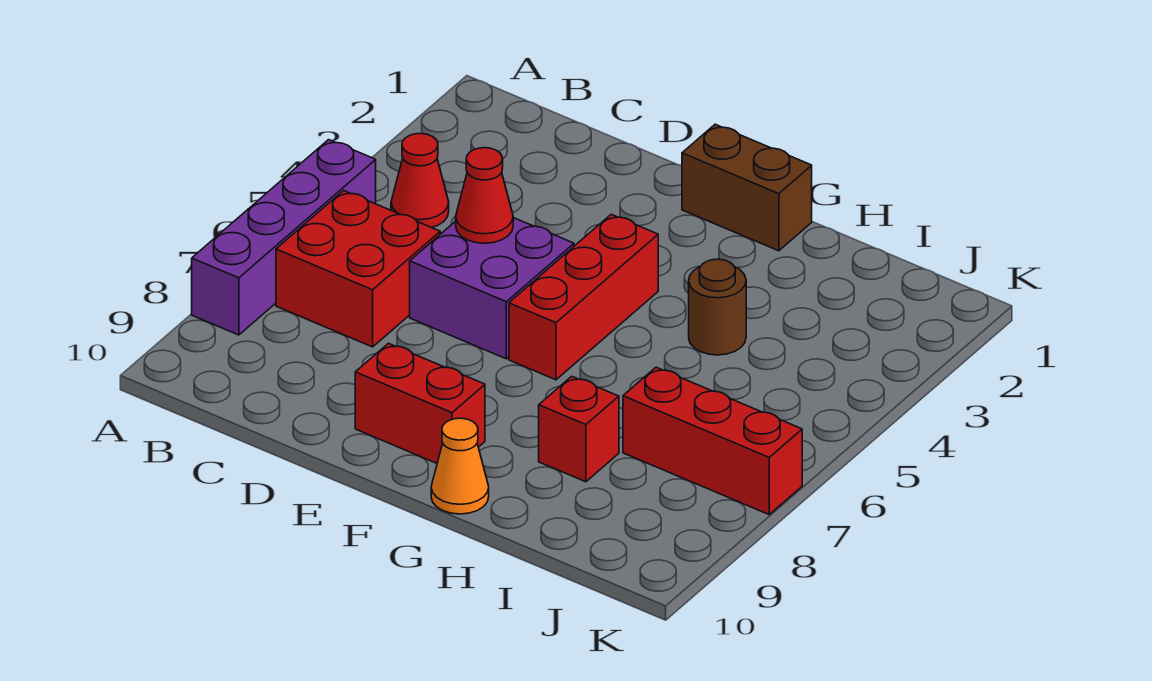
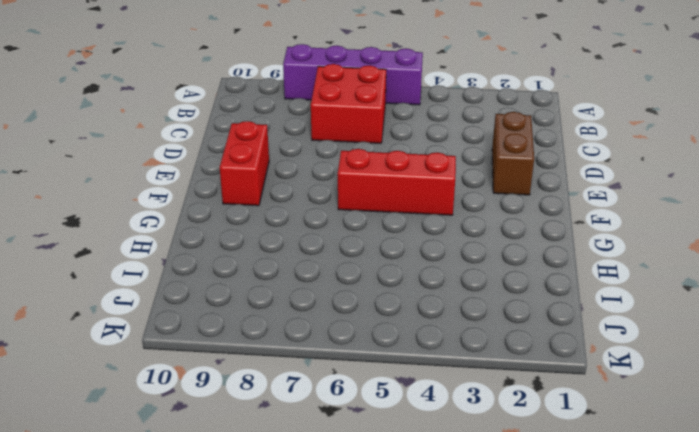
brown brick D2:E2 level 1 -> brown brick F1:G1 level 1
none -> red cone B4 level 1
none -> purple brick D5:E6 level 1
none -> orange cone G10 level 1

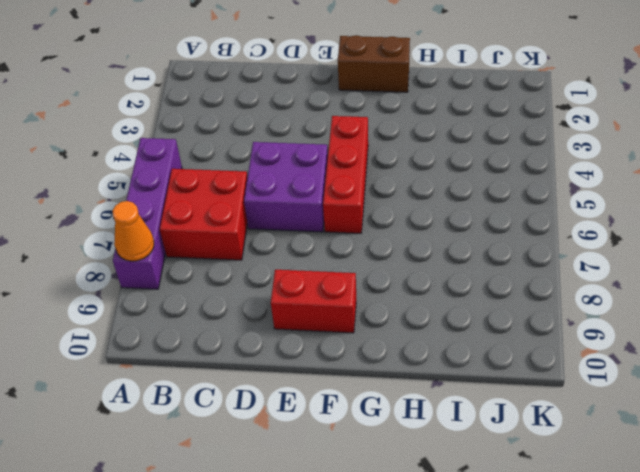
orange cone A8 level 2 -> orange cone G10 level 1
none -> red cone B4 level 1
none -> brown round brick H4 level 1
none -> red brick H8 level 1

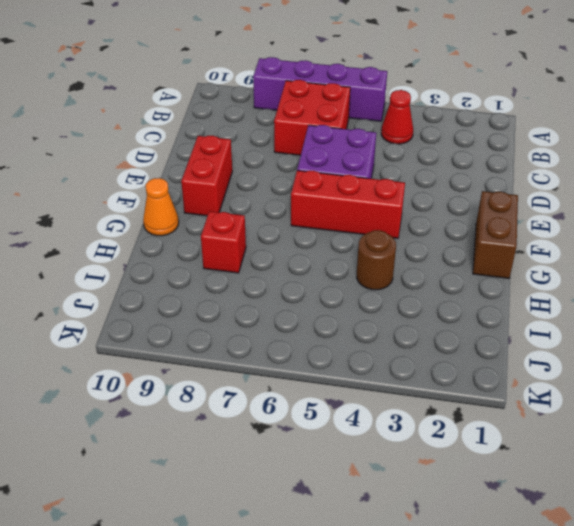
none -> red brick I7:K7 level 1
none -> red cone D5 level 2

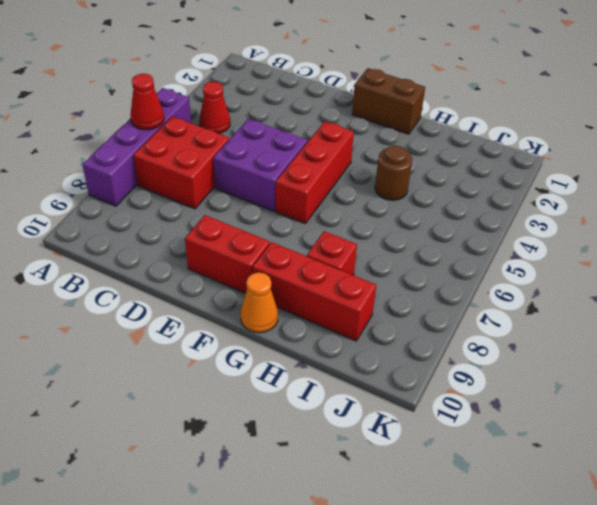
red cone A6 level 2 -> red cone D5 level 2
red brick G9:I9 level 1 -> red brick I7:K7 level 1

